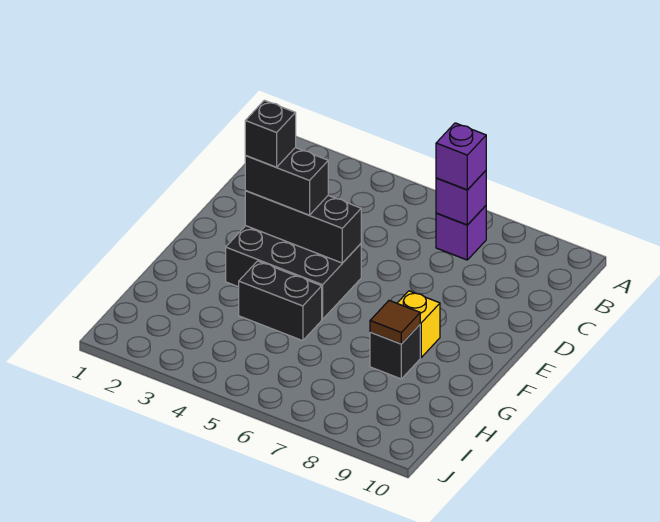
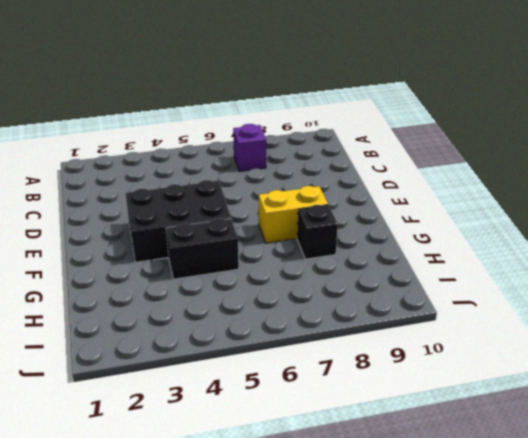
yellow brick F7:F8 level 1 -> yellow brick F8 level 1
none -> purple brick B7 level 2
none -> black brick E3:E5 level 2

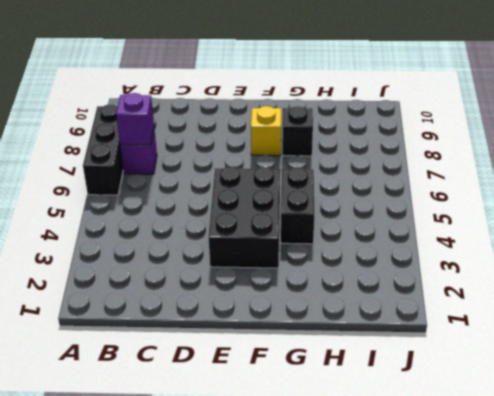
black brick A6:A8 level 1 -> black brick E3:E5 level 2
none -> brown tile G8 level 2
none -> purple brick B7 level 3

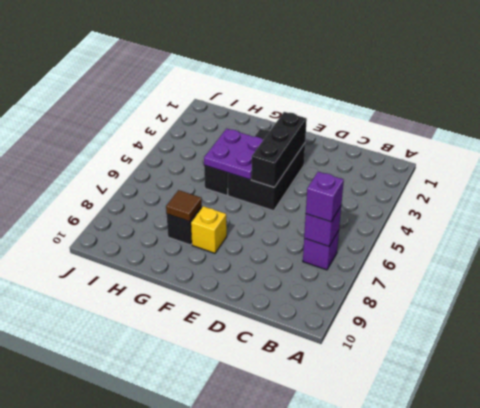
purple plate F4:G5 level 2 -> none
none -> black brick E3:E4 level 3
none -> black brick E3 level 4

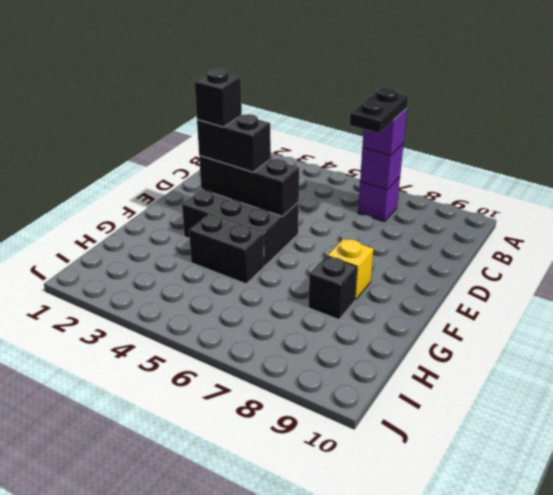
black plate B7:C7 level 4 -> none
none -> brown tile G8 level 2

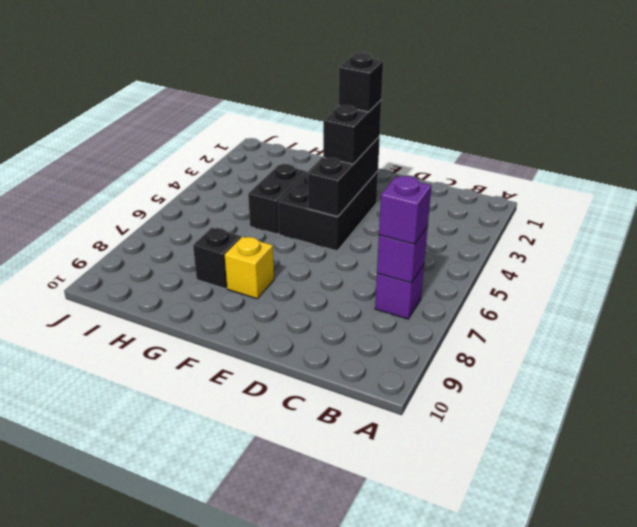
none -> brown tile G8 level 2

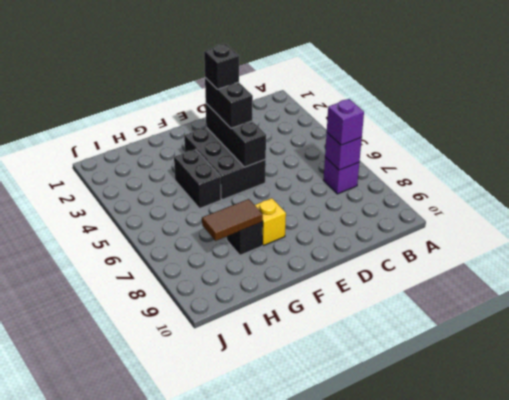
brown tile G8:H8 level 2 -> brown tile G8 level 2

